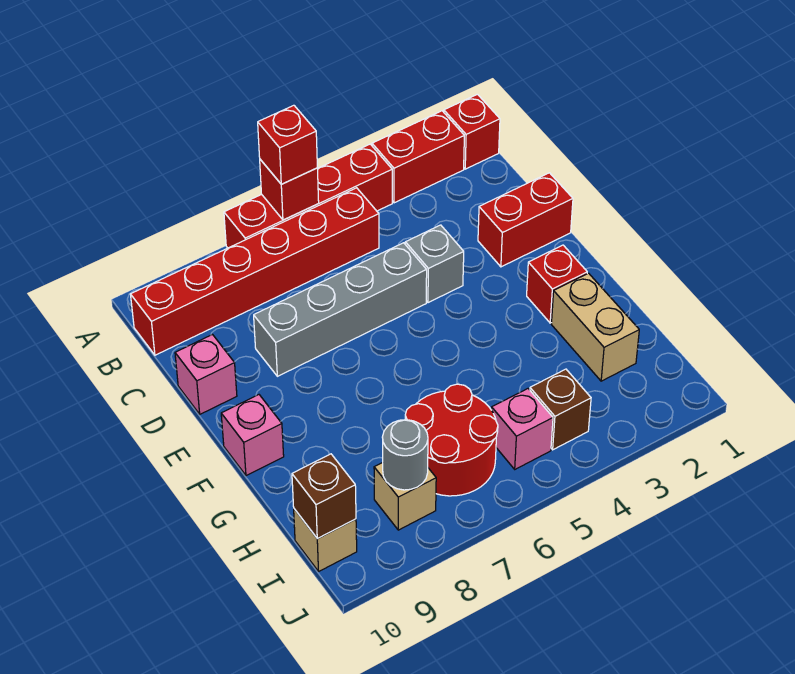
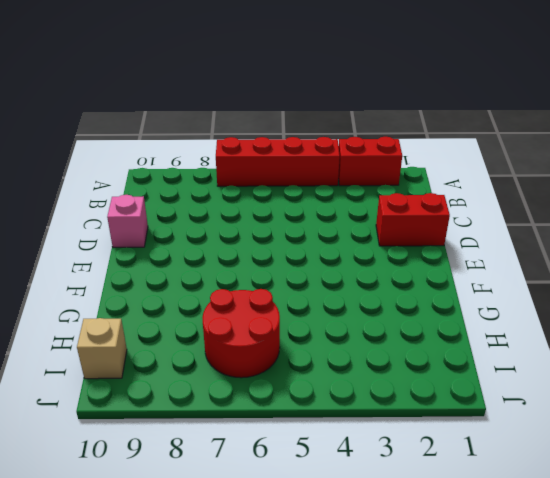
none -> red brick A1 level 1
none -> red brick B5:B10 level 1
none -> grey brick D4 level 1

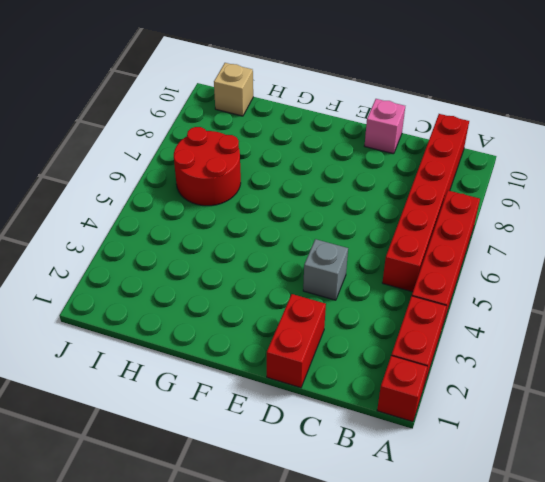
none -> grey brick D5:D8 level 1
none -> red brick F2 level 1
none -> pink brick F10 level 1

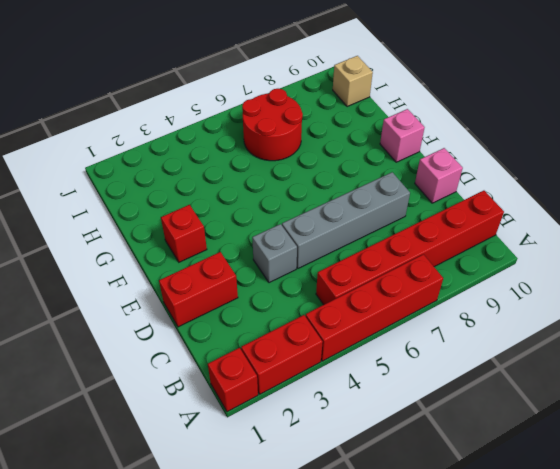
none -> tan brick G2:H2 level 1
none -> brown brick I4 level 1
none -> pink brick I5 level 1

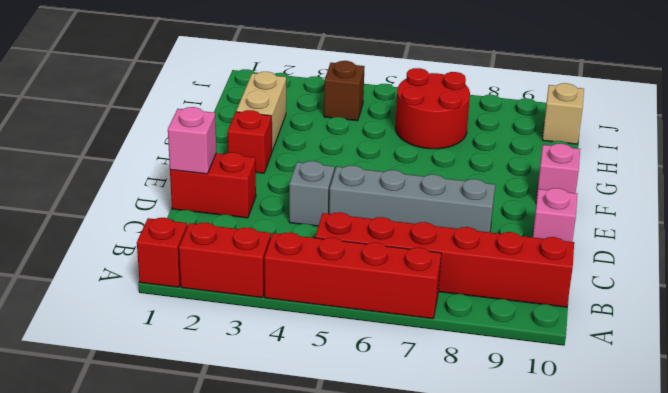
pink brick D1 level 2 -> pink brick I5 level 1
none -> tan brick I8 level 1
none -> red brick A6 level 2
none -> grey round brick I8 level 2

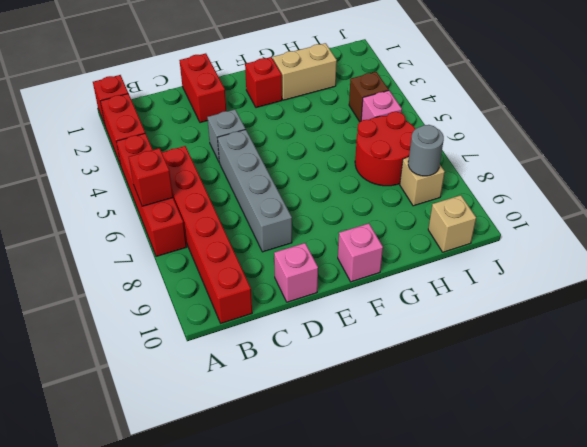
none -> brown brick I10 level 2
none -> red brick A6 level 3

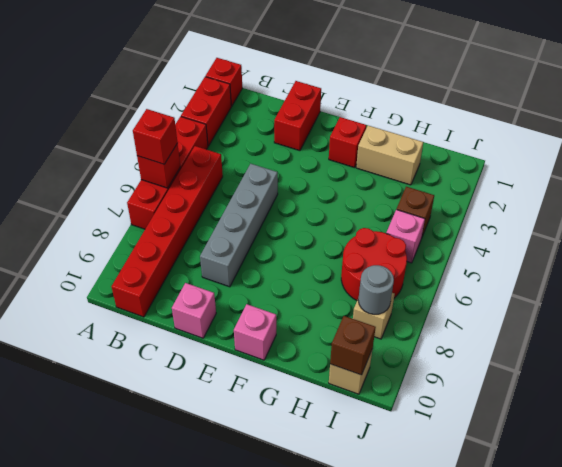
none -> grey brick D4 level 1

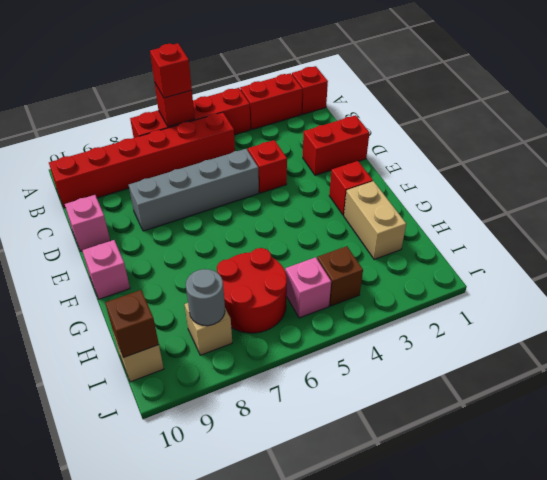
red brick D4 level 1 -> grey brick D4 level 1

